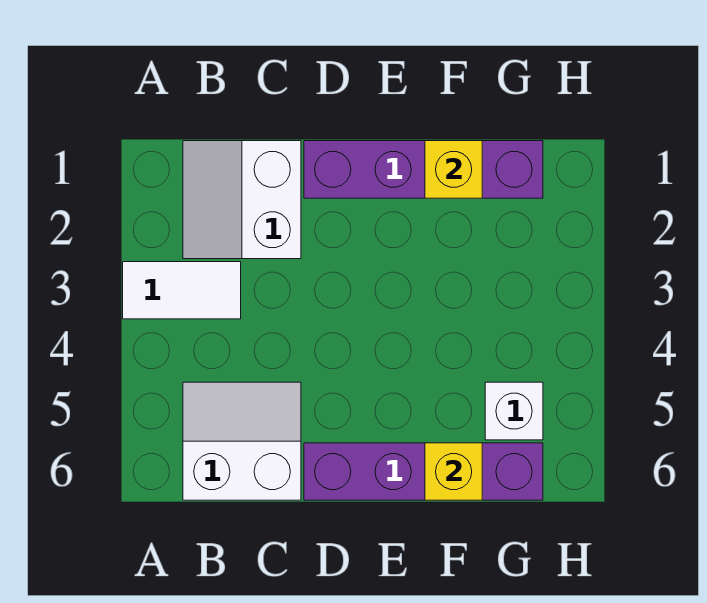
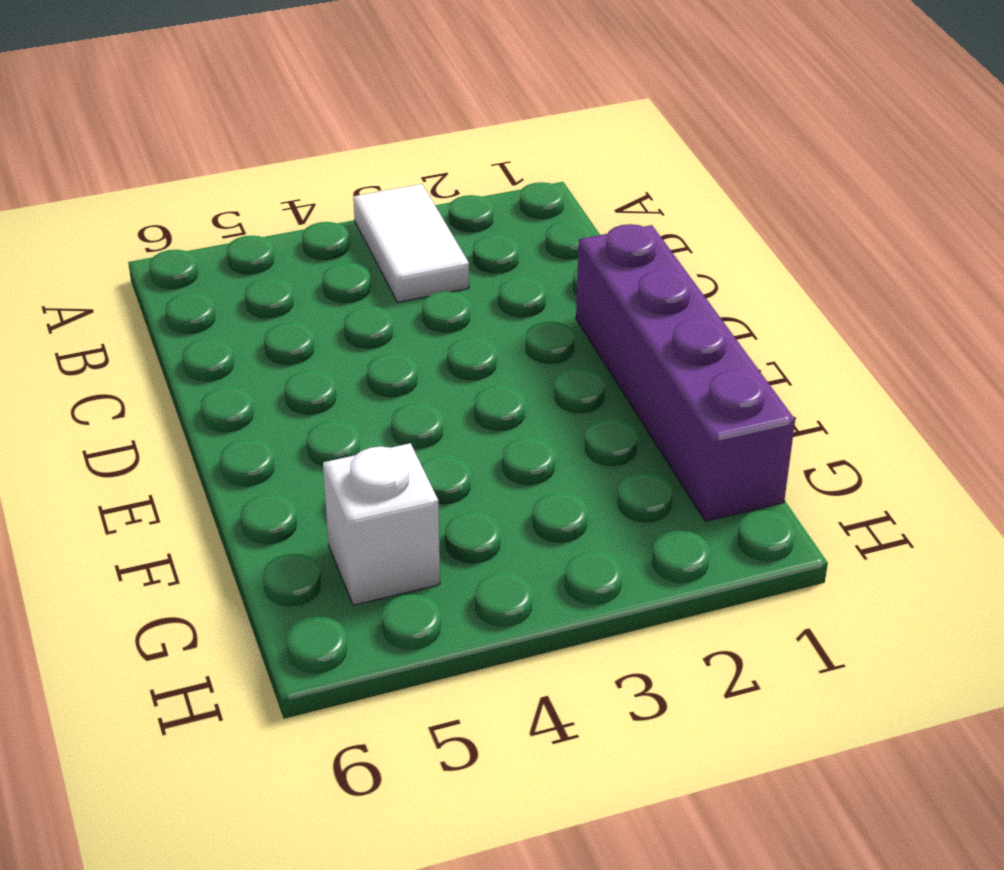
none -> white slope B1:C2 level 1 top C
none -> white slope B5:C6 level 1 top 6

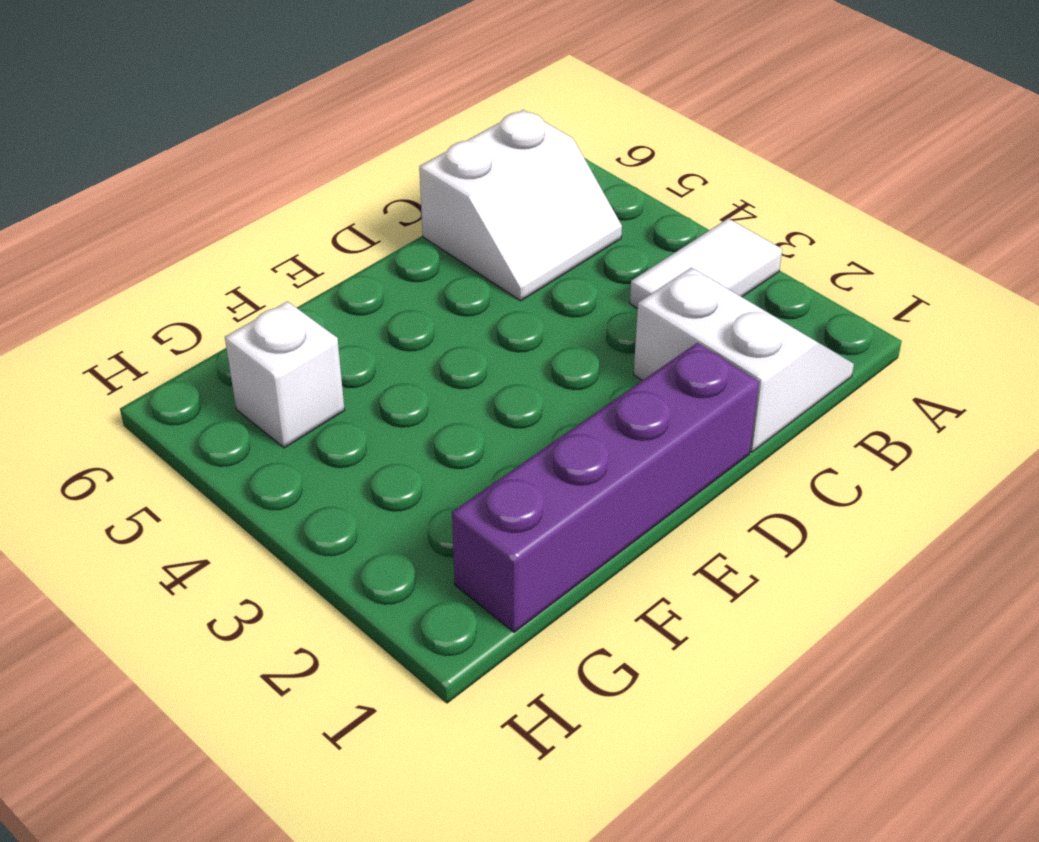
none -> purple brick D6:G6 level 1
none -> yellow brick F1 level 2

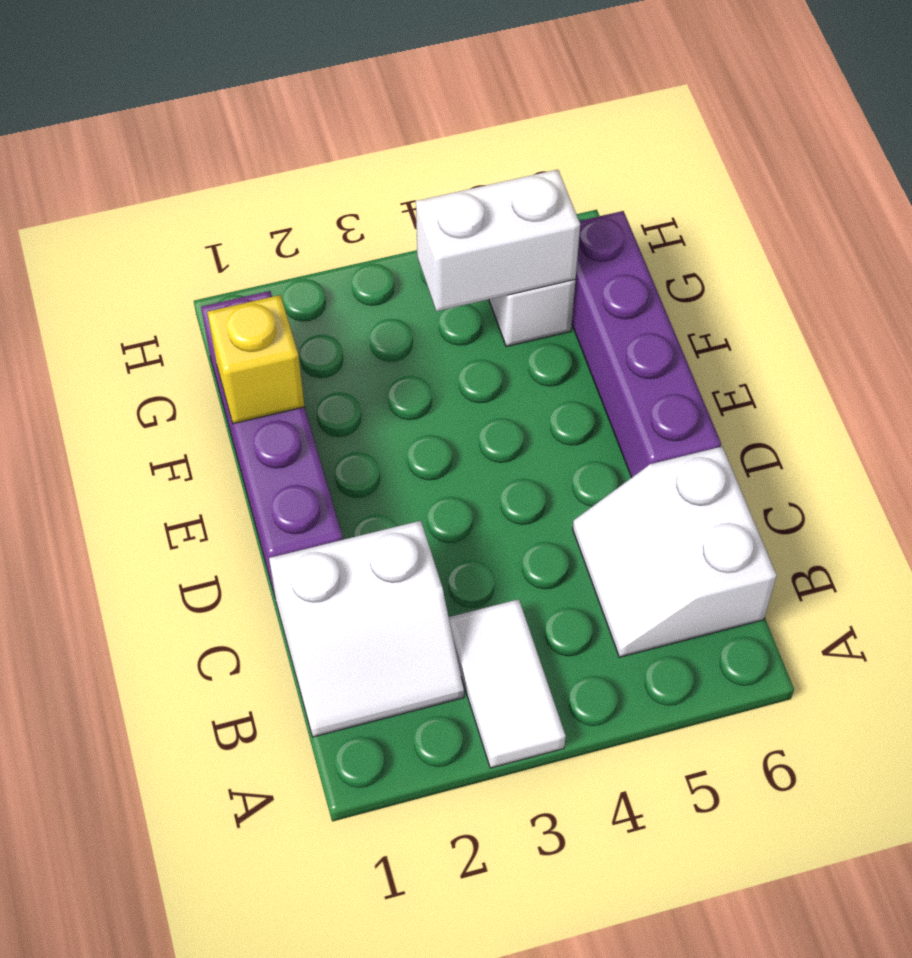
white brick G4:G5 level 2 -> none
none -> yellow brick F6 level 2

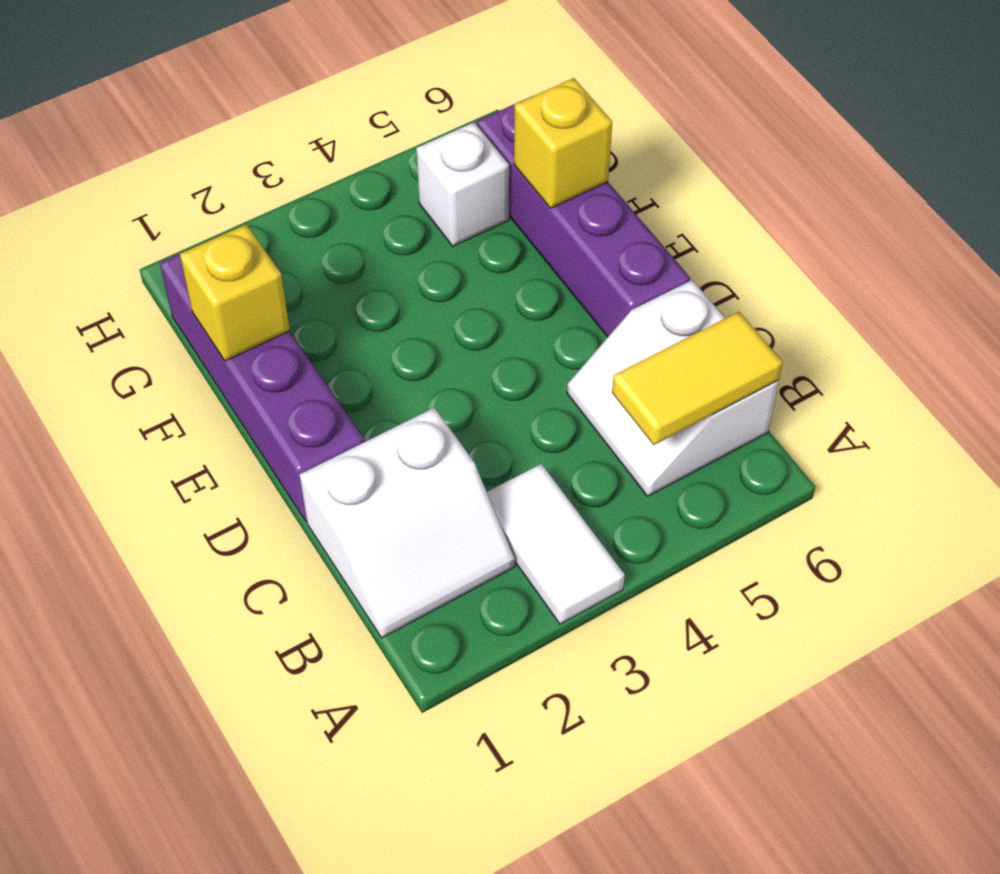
yellow tile B5:B6 level 2 -> none

